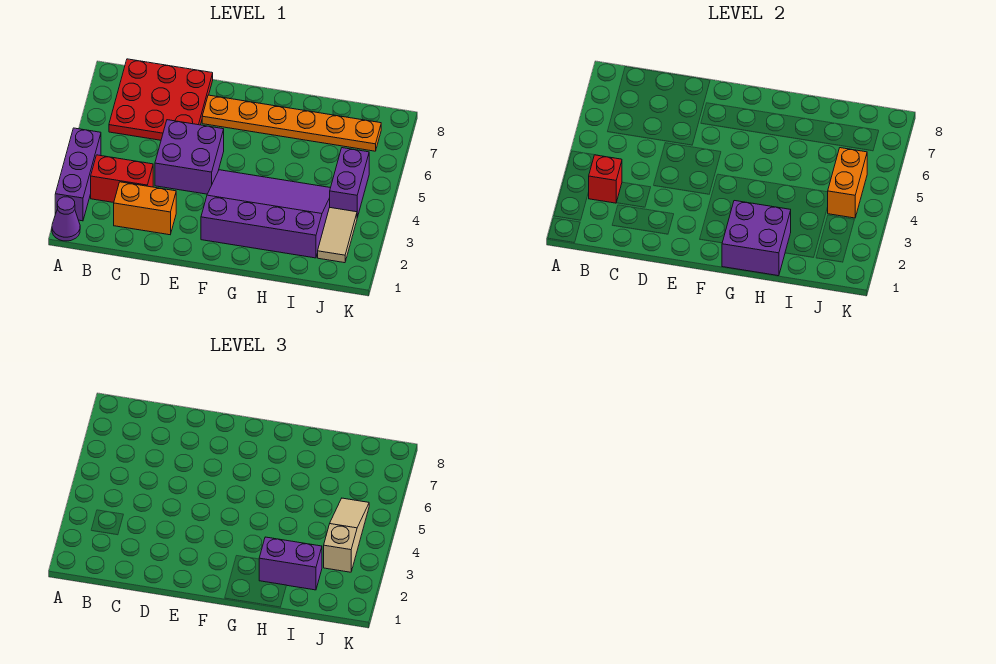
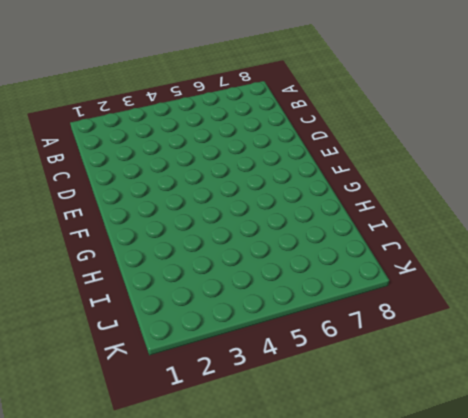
none -> purple cone A1 level 1
none -> purple brick A2:A4 level 1
none -> red brick B3:C3 level 1

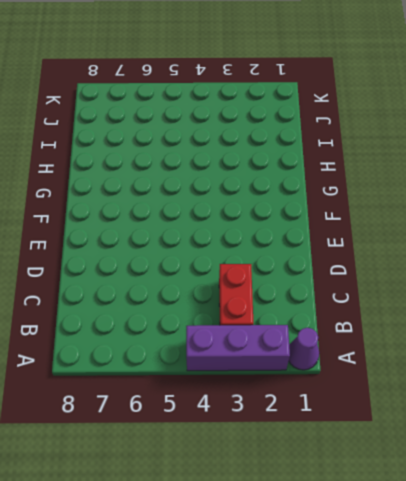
none -> red plate B6:D8 level 1
none -> orange brick C2:D2 level 1
none -> purple brick D4:E5 level 1

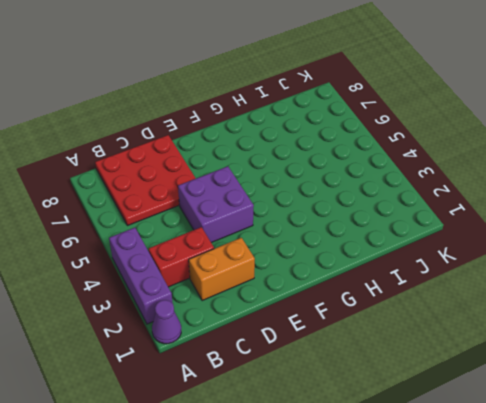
none -> orange plate E7:J7 level 1
none -> purple slope F2:I4 level 1 top 2
none -> tan tile J2:J3 level 1

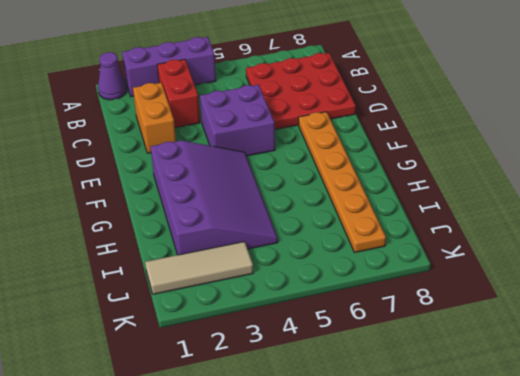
tan tile J1:J3 level 1 -> tan tile J2:J3 level 1
none -> purple brick J4:J5 level 1
none -> red brick B3 level 2
none -> purple brick G1:H2 level 2

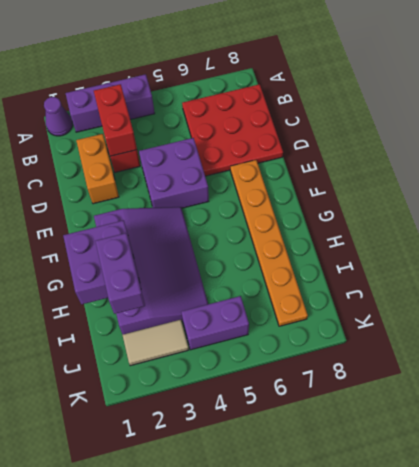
red brick B3:C3 level 2 -> red brick B3 level 2
none -> orange brick J4:J5 level 2
none -> tan slope J3:J5 level 3 top 3

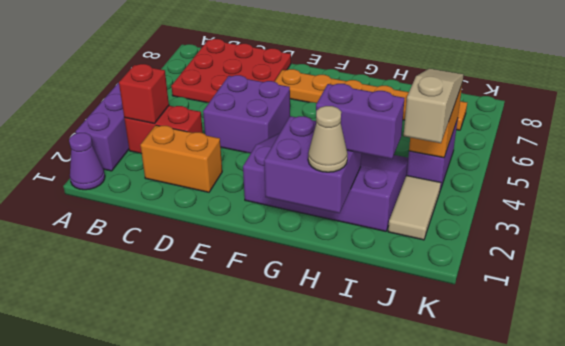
tan cone H1 level 3 -> none

